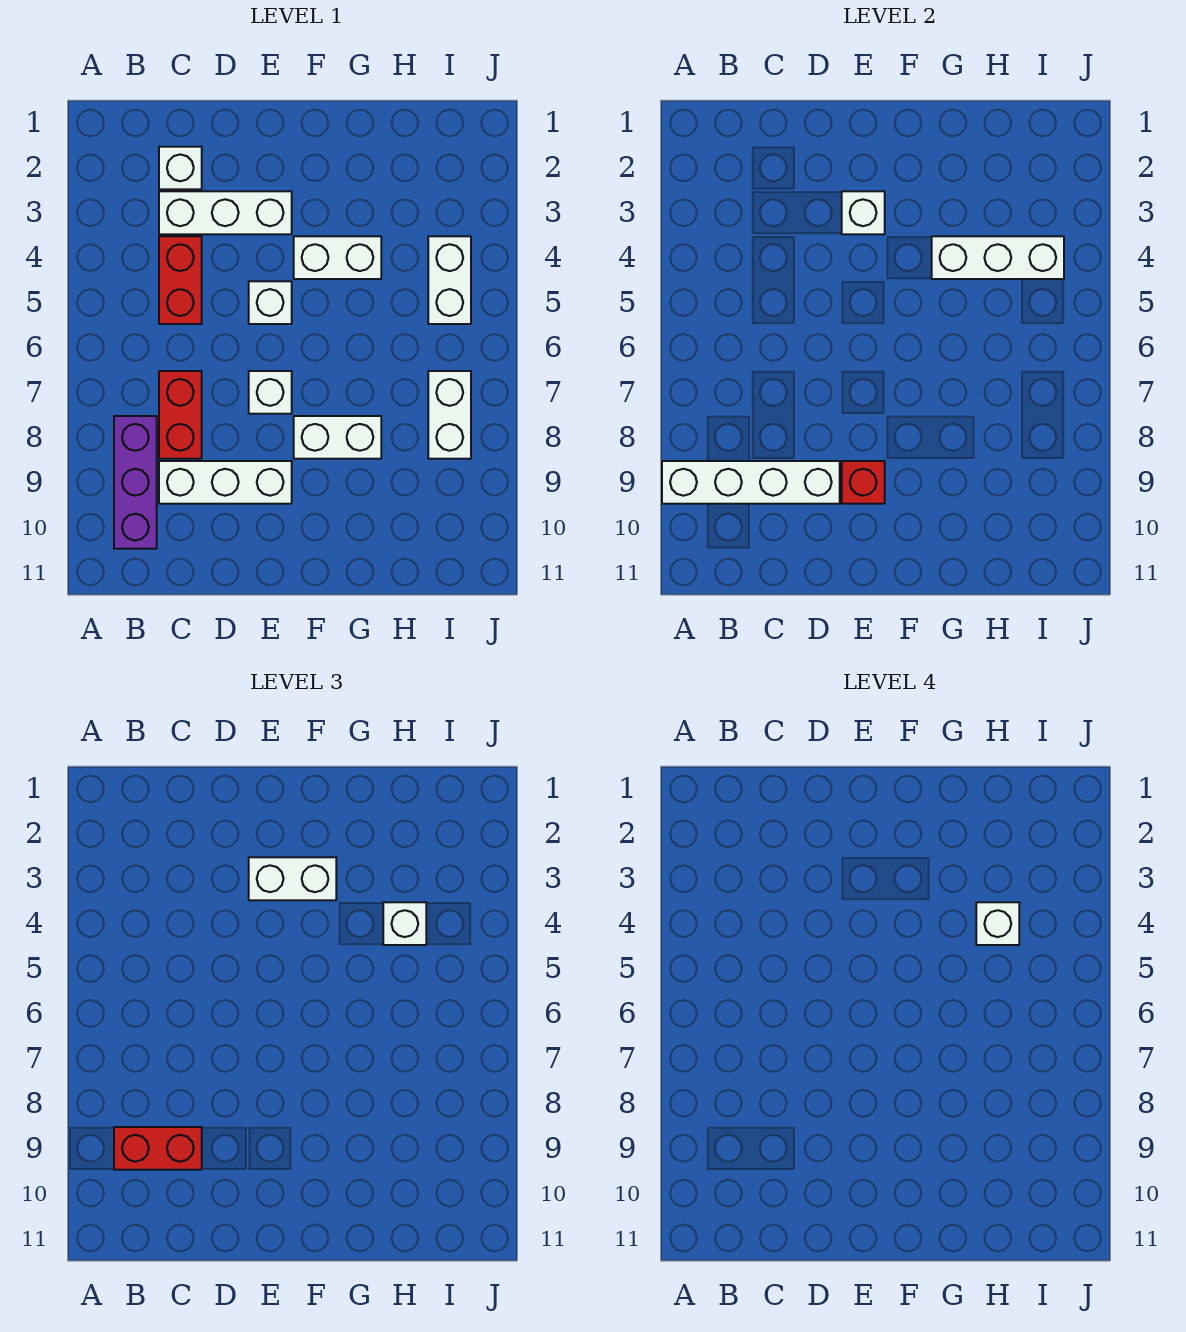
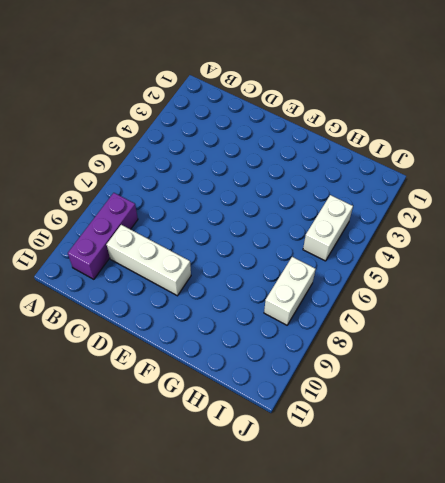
none -> white brick C2 level 1
none -> white brick C3:E3 level 1
none -> red brick C4:C5 level 1

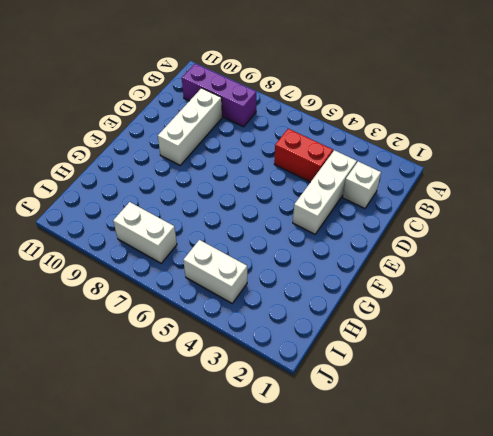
none -> red brick C7:C8 level 1
none -> white brick E5 level 1
none -> white brick E7 level 1

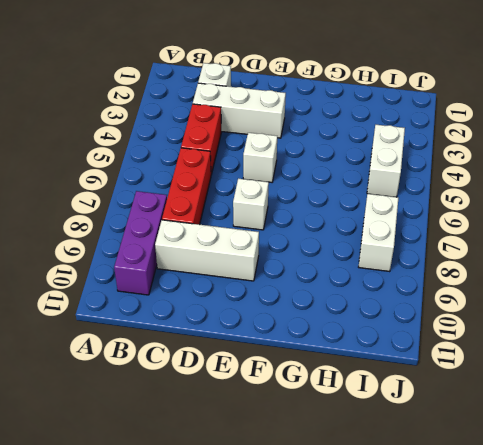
red brick C6:C8 level 1 -> red brick C7:C8 level 1
none -> white brick F4:G4 level 1
none -> white brick F8:G8 level 1
none -> white brick A9:D9 level 2

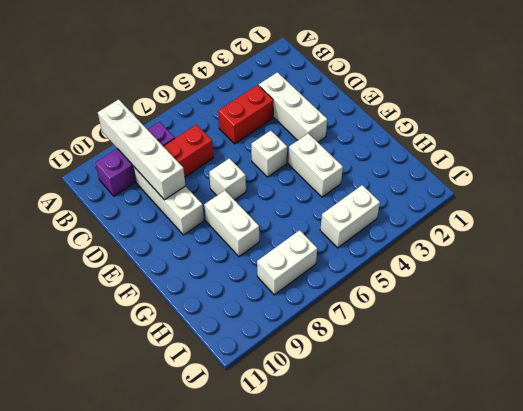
none -> white brick C2 level 1
none -> white brick E3 level 2
none -> red brick E9 level 2

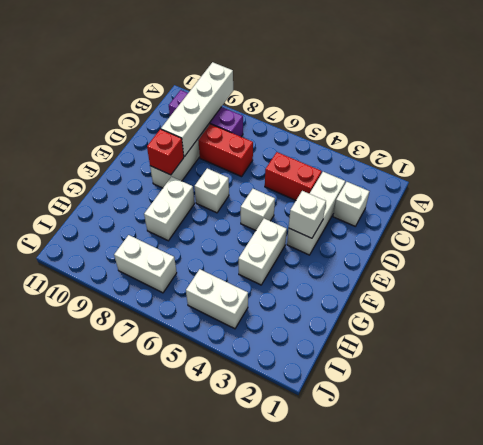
none -> white brick G4:I4 level 2
none -> red brick B9:C9 level 3
none -> white brick E3:F3 level 3

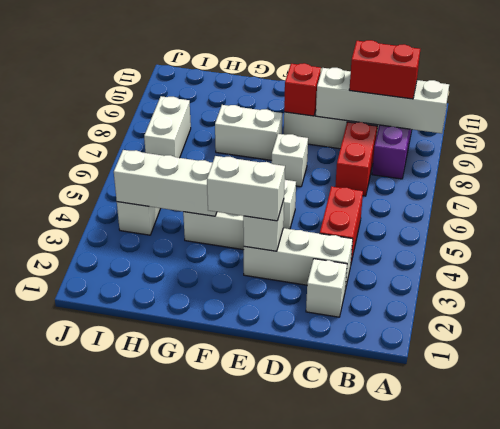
none -> white brick H4 level 3
none -> white brick H4 level 4

